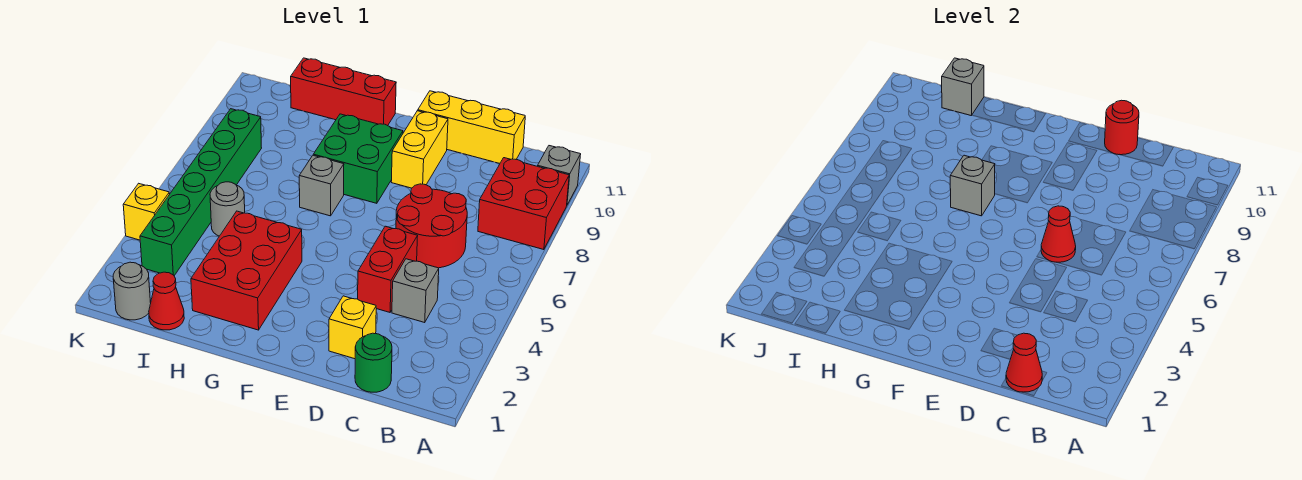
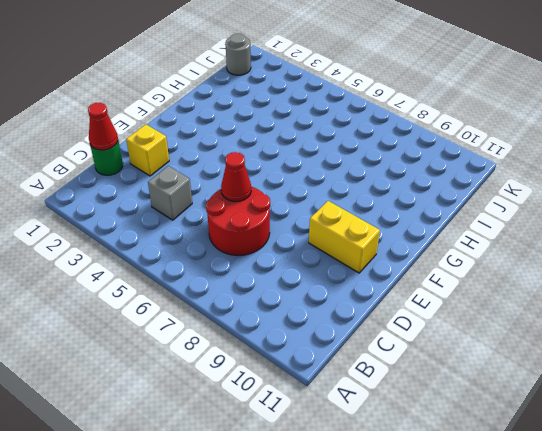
none -> red brick A8:B9 level 1
none -> grey brick A10 level 1
none -> yellow brick C11:E11 level 1

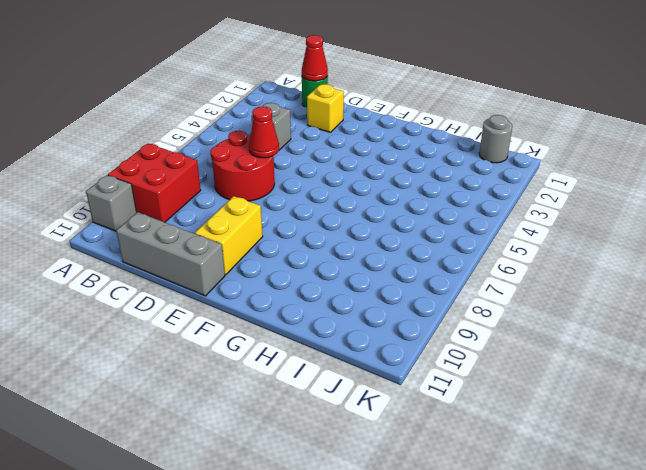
grey brick C11:E11 level 1 -> yellow brick C11:E11 level 1
none -> red brick D4:D5 level 1
none -> green brick F8:G9 level 1
none -> red brick G2:H4 level 1

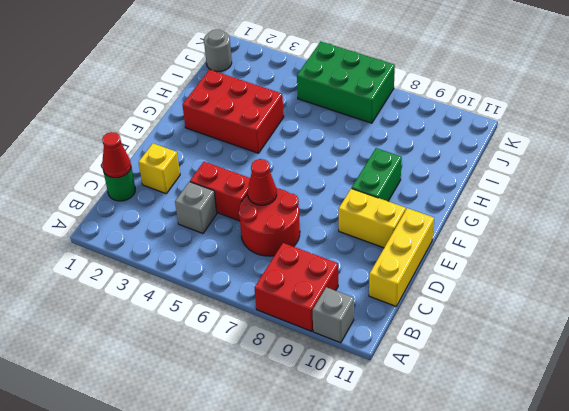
green brick F9:G9 level 1 -> green brick F8:G9 level 1
green brick J5:K7 level 1 -> green brick J3:J8 level 1
none -> grey brick G7 level 1
none -> red brick G11:I11 level 1
none -> red cone I1 level 1

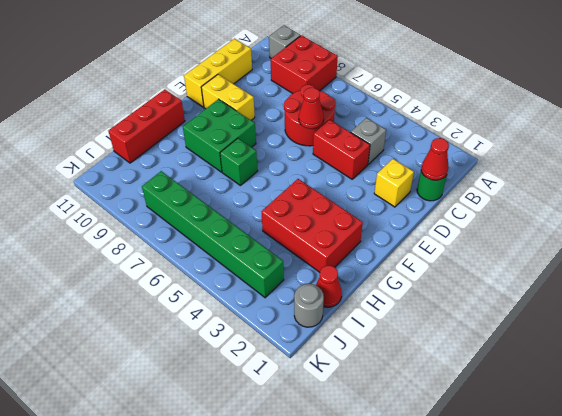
green brick G7 level 1 -> grey brick G7 level 1
none -> grey round brick I5 level 1
none -> yellow brick K4 level 1
none -> red round brick D11 level 2

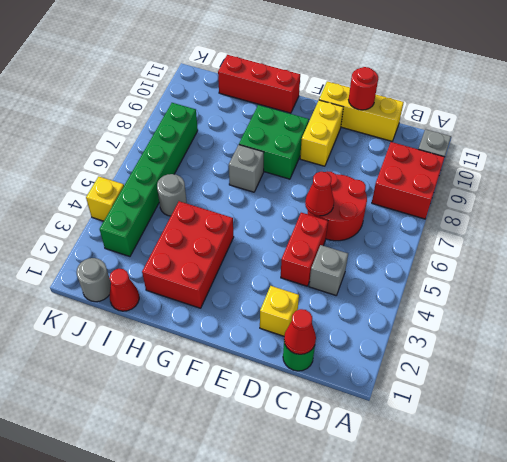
none -> grey brick G7 level 2
none -> grey brick I11 level 2

